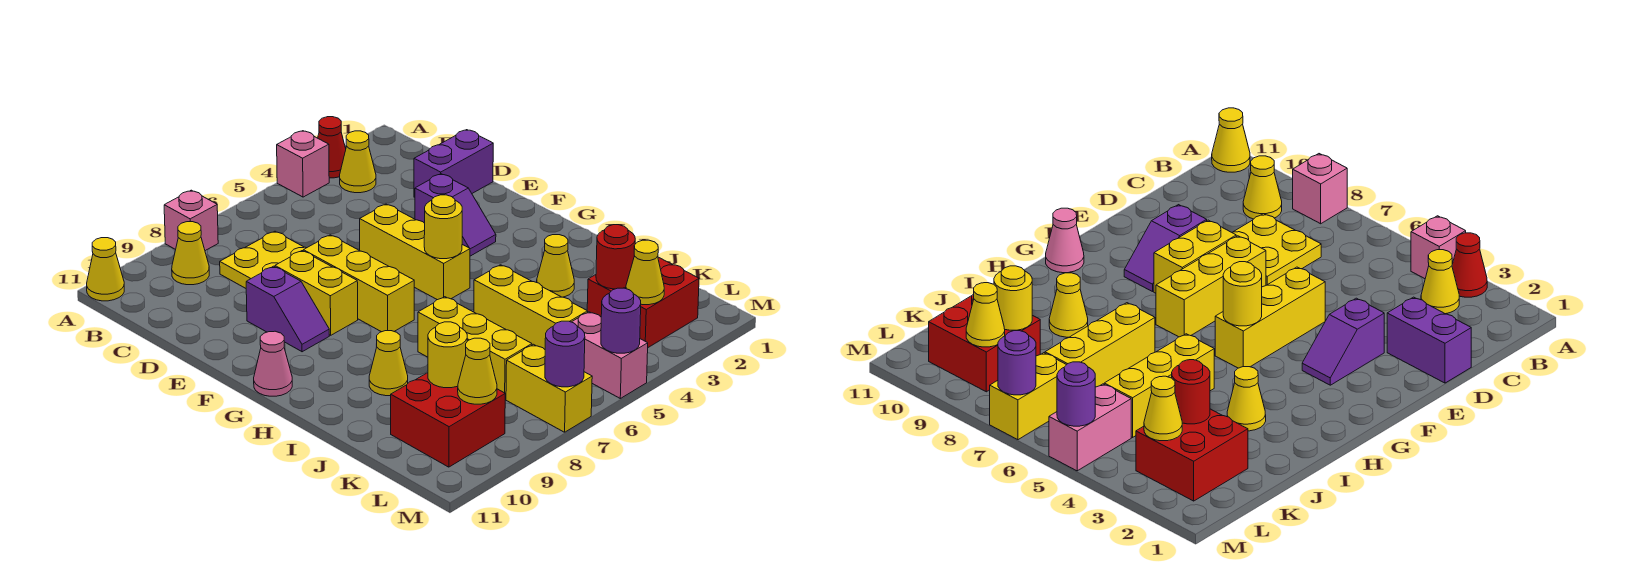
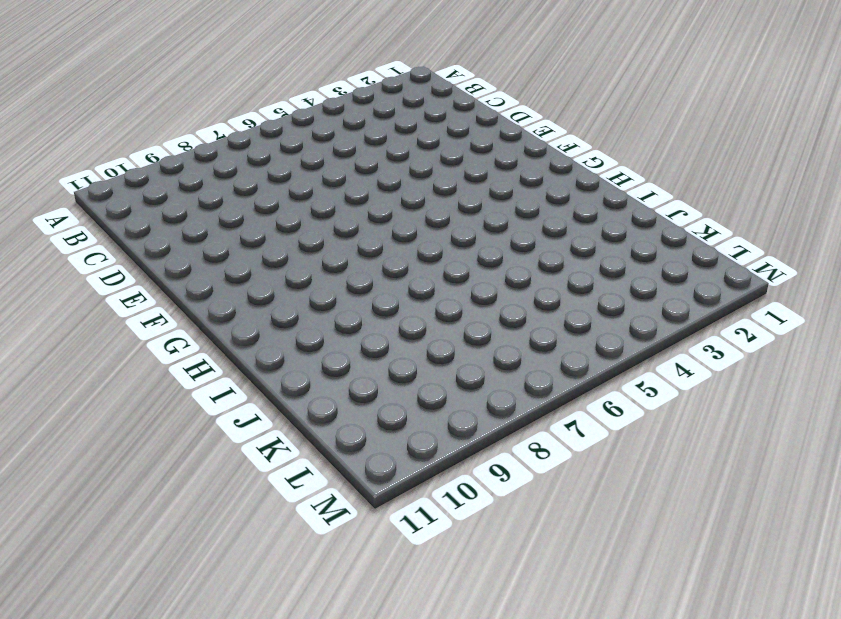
none -> red cone A3 level 1
none -> pink brick A4 level 1
none -> pink brick A8 level 1

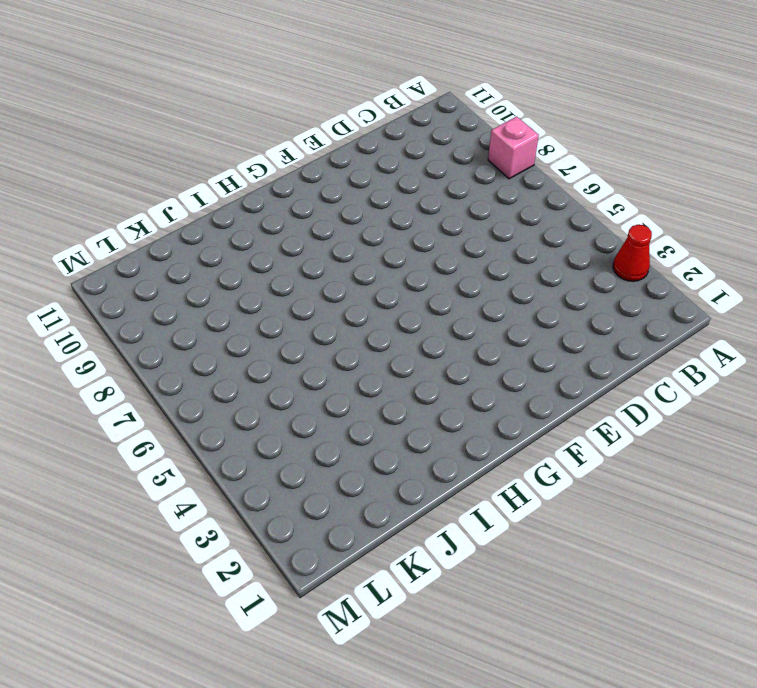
none -> pink brick A4 level 1
none -> yellow cone A11 level 1
none -> yellow cone B3 level 1

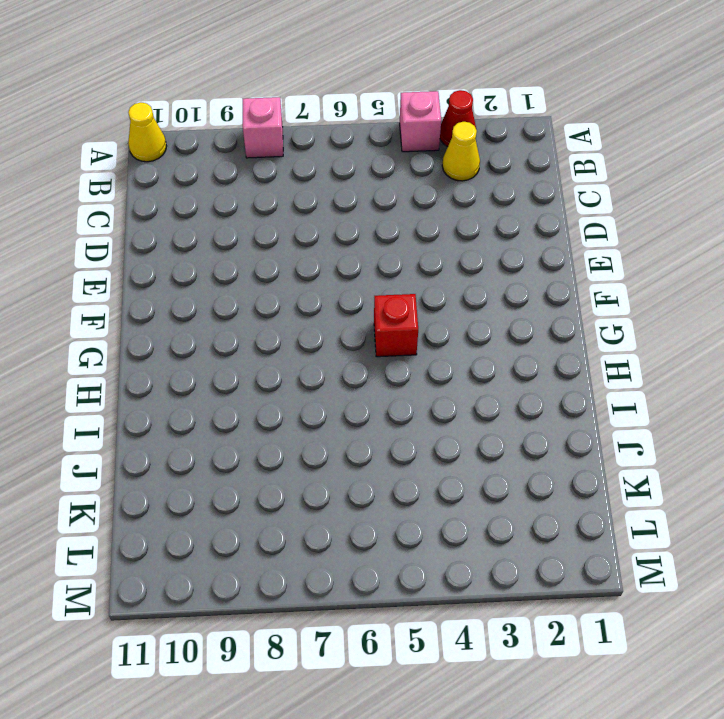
red brick G5 level 1 -> yellow brick E5:G5 level 1
none -> yellow cone B9 level 1
none -> yellow plate C7:D8 level 1
none -> purple brick D1:D2 level 1

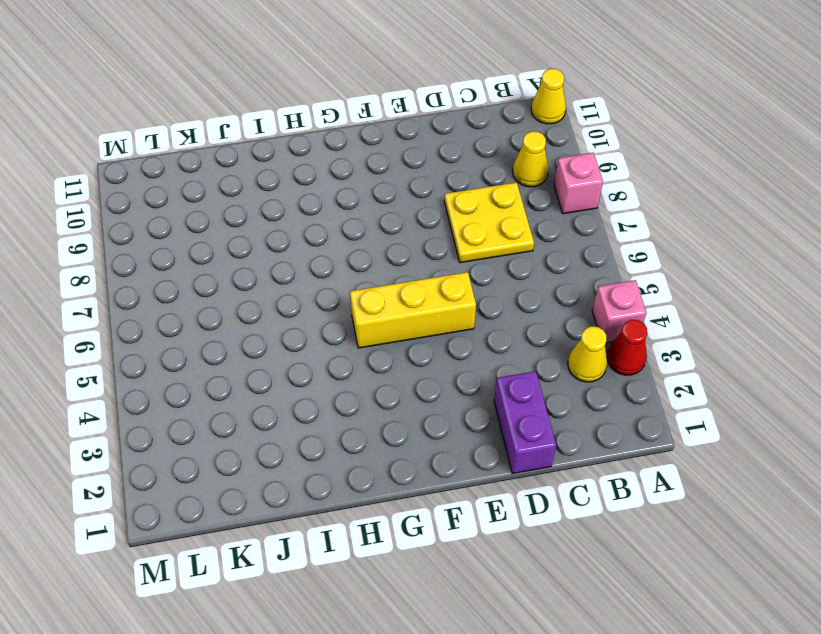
none -> purple slope E3:F3 level 1 top E
none -> yellow brick E7:G7 level 1
none -> yellow brick E8:F8 level 1

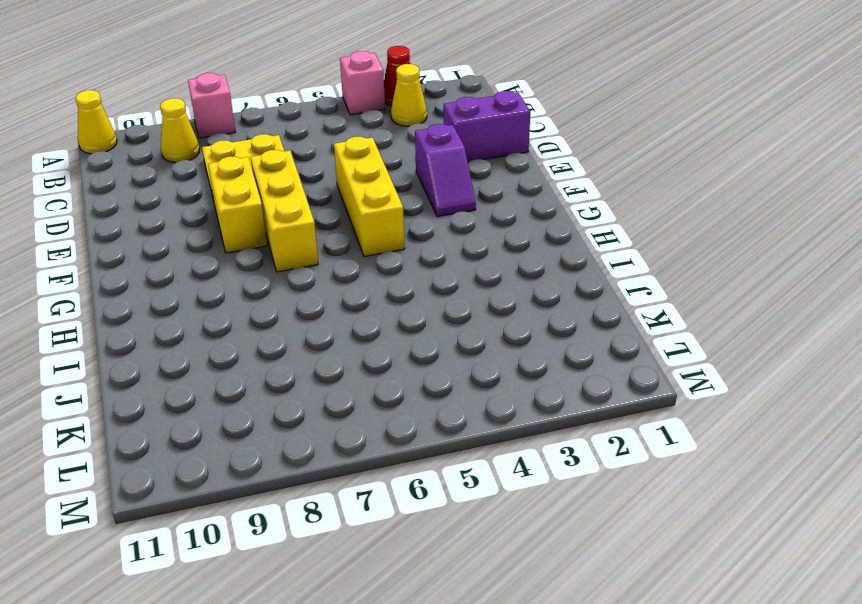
none -> purple slope E9:F9 level 1 top E
none -> pink cone G11 level 1
none -> yellow cone I3 level 1

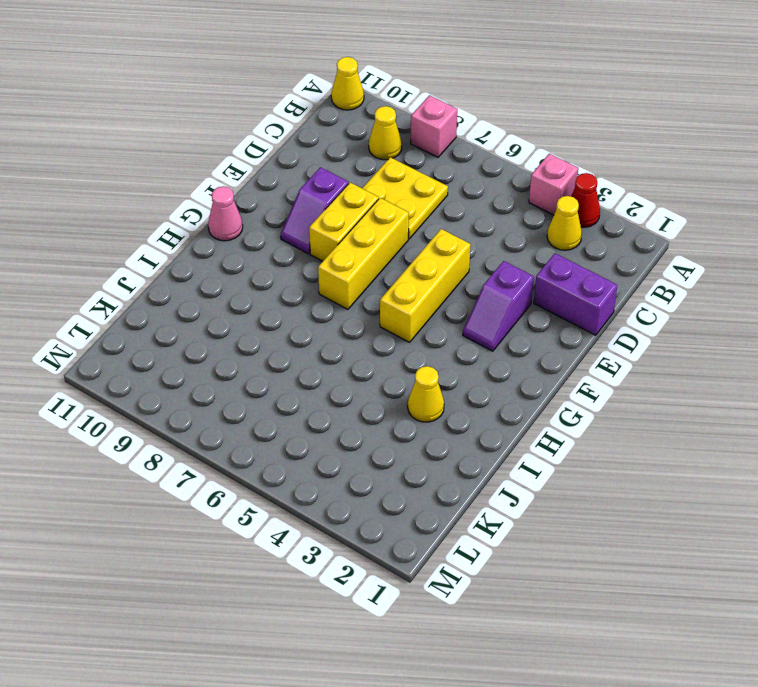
none -> yellow brick I5:K5 level 1
none -> yellow brick I7:K7 level 1
none -> yellow cone I9 level 1

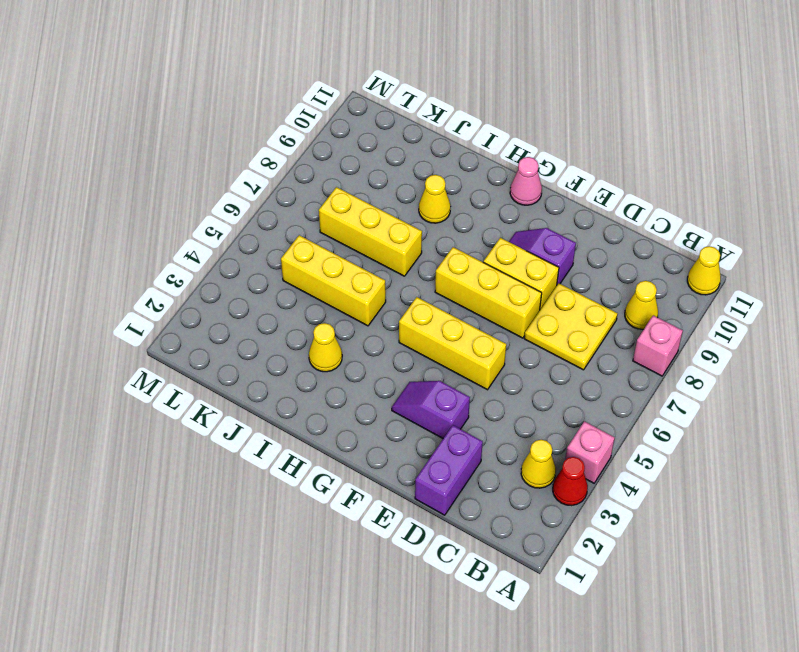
none -> red brick K2:L3 level 1
none -> red brick K9:L10 level 1
none -> pink brick L5:M5 level 1

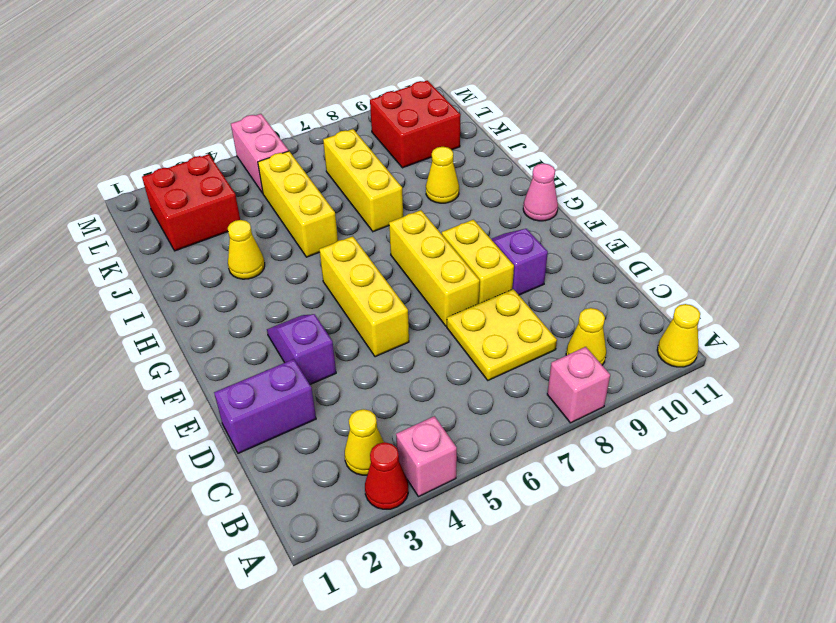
none -> yellow brick L7:M7 level 1
none -> yellow round brick G5 level 2
none -> red round brick K3 level 2

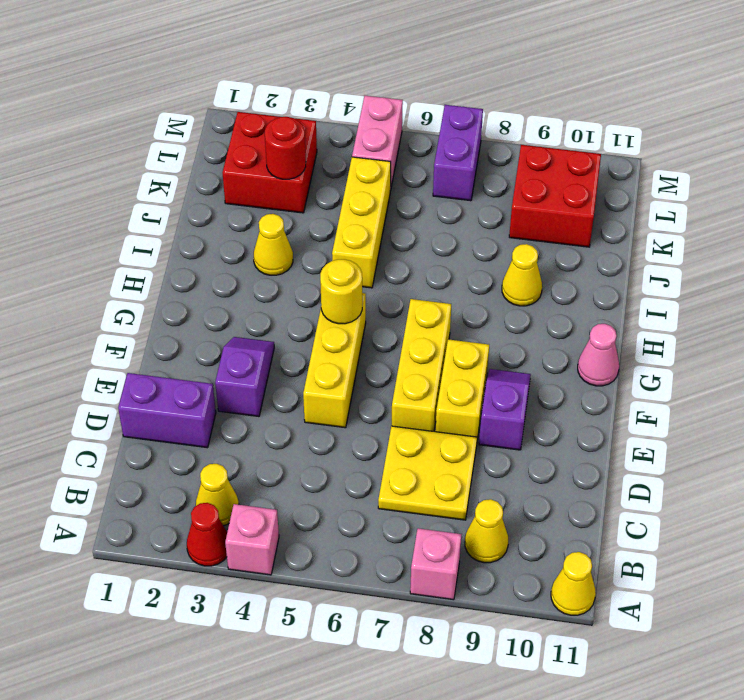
purple brick L7:M7 level 1 -> yellow brick L7:M7 level 1
none -> yellow brick I7:K7 level 1
none -> yellow round brick K9 level 2
none -> yellow cone L3 level 2

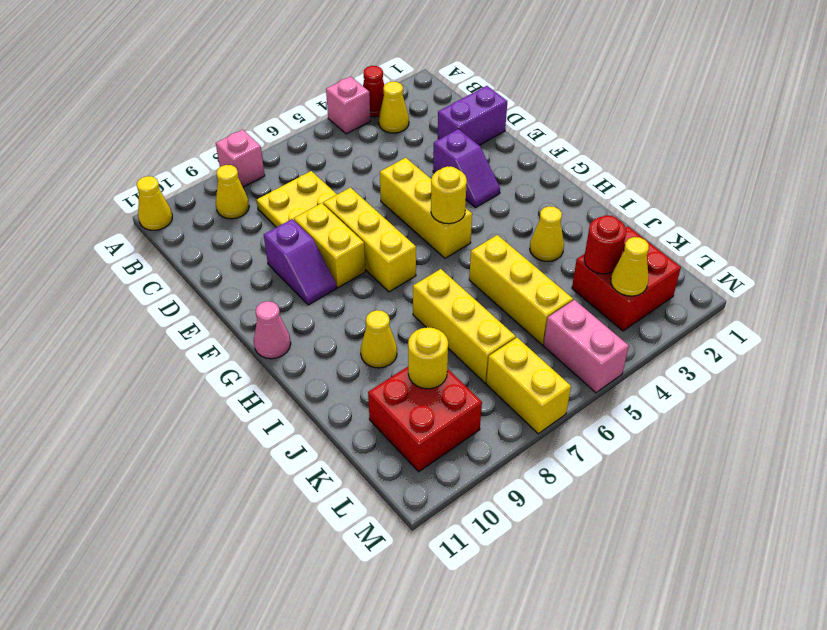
none -> yellow cone L9 level 2
none -> purple round brick M5 level 2
none -> purple round brick M7 level 2

